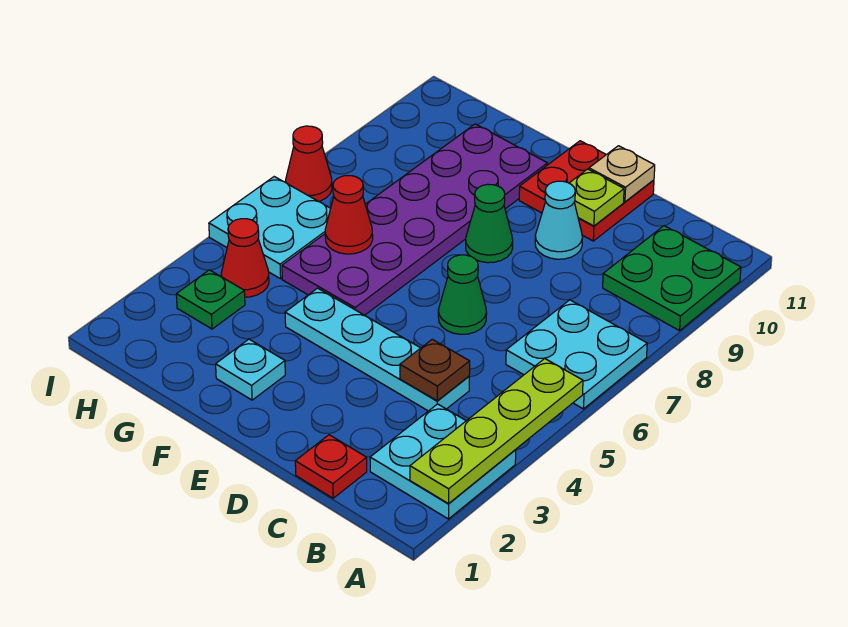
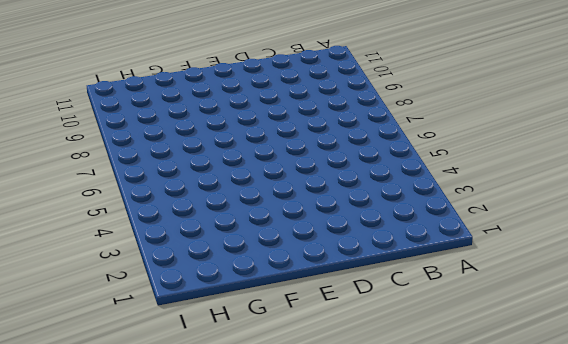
none -> cyan plate A2:B3 level 1
none -> cyan plate A6:B7 level 1
none -> green plate A9:B10 level 1

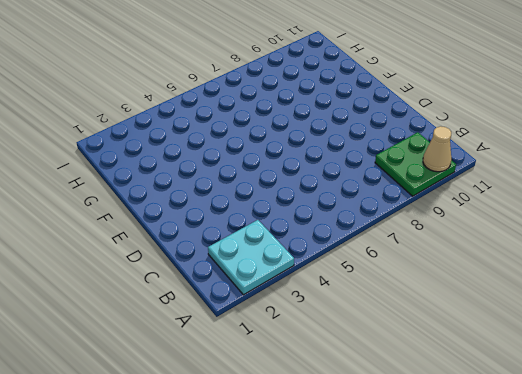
tan cone A10 level 2 -> none
none -> cyan plate A6:B7 level 1
none -> red plate C1 level 1
none -> cyan plate C4:F4 level 1

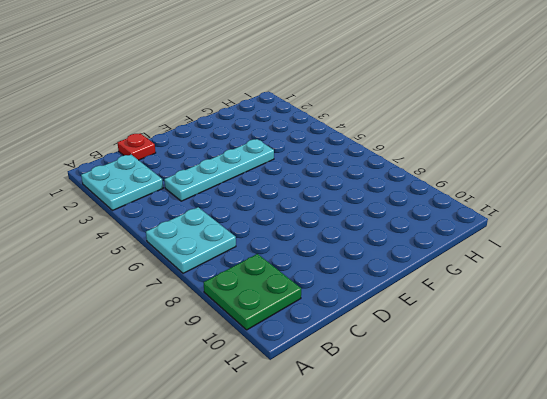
none -> green cone D6 level 1
none -> cyan cone D9 level 1
none -> red plate D10:E11 level 1

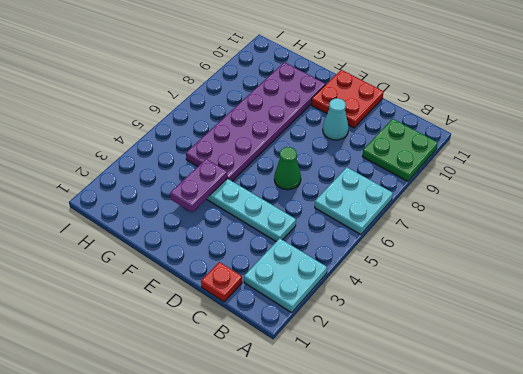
purple plate F3:F4 level 2 -> none
none -> green cone E8 level 1
none -> cyan plate F2 level 1
none -> green plate H3 level 1

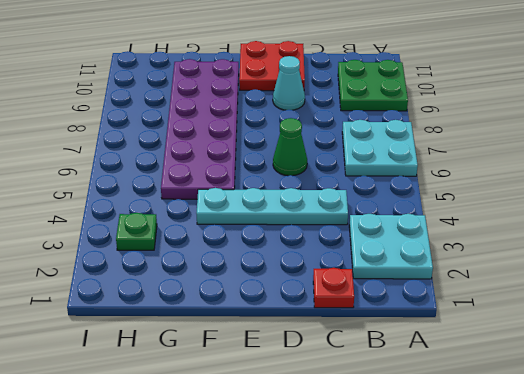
none -> green cone E8 level 1
none -> cyan plate F2 level 1
none -> red cone H4 level 1

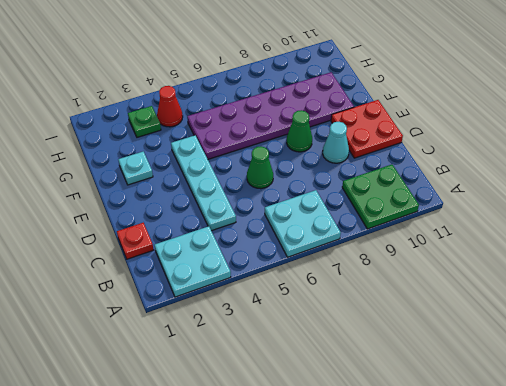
none -> cyan plate H5:I6 level 1
none -> red cone I7 level 1
none -> lime plate A2:A5 level 2

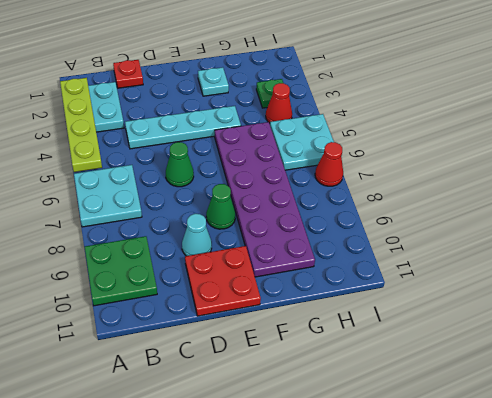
none -> brown plate C4 level 2
none -> lime plate D10 level 2
none -> tan plate D11 level 2

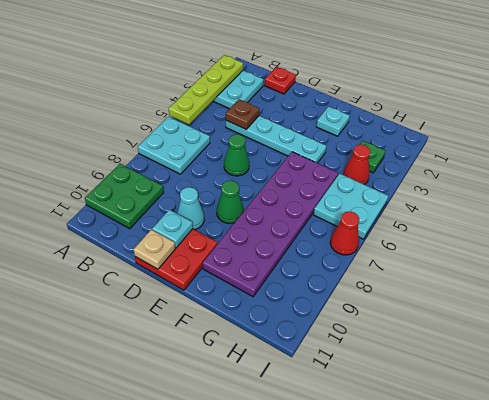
cyan plate D10 level 2 -> lime plate D10 level 2
none -> red cone G6 level 2

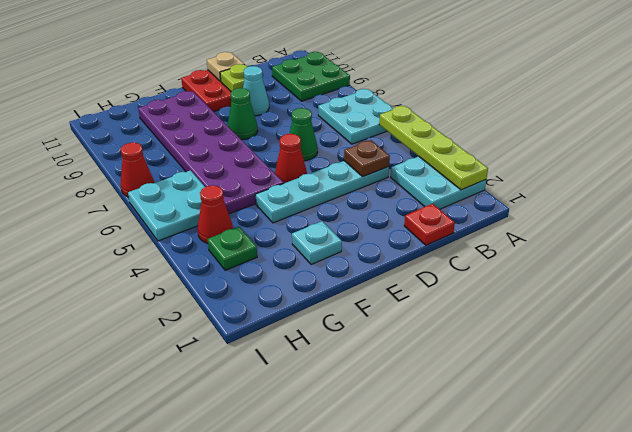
red cone E5 level 1 -> red cone G6 level 2

